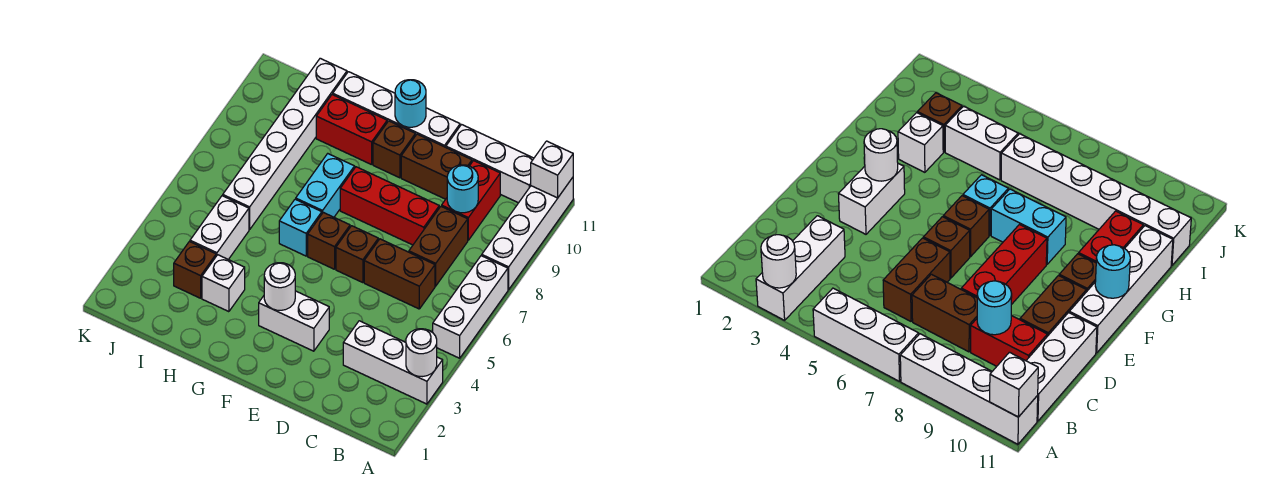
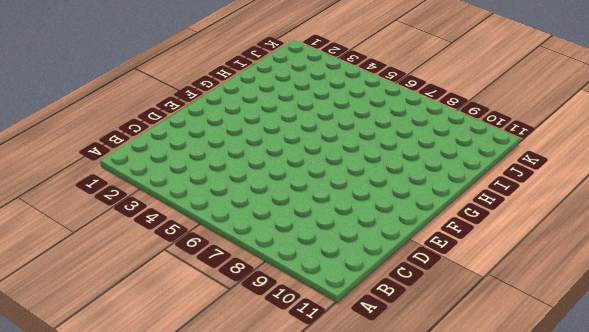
none -> white brick A3:C3 level 1
none -> white brick A5:A7 level 1
none -> white brick A8:A11 level 1

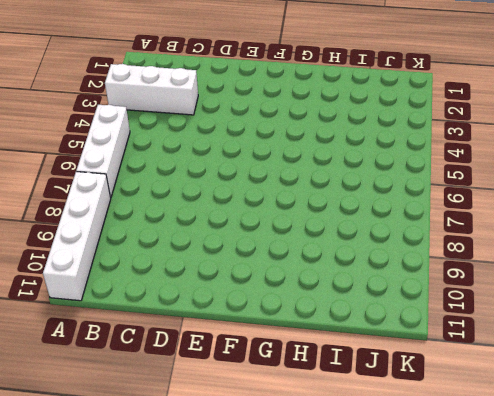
none -> white brick B11:D11 level 1
none -> brown brick C6:D6 level 1
none -> brown brick C7:C8 level 1

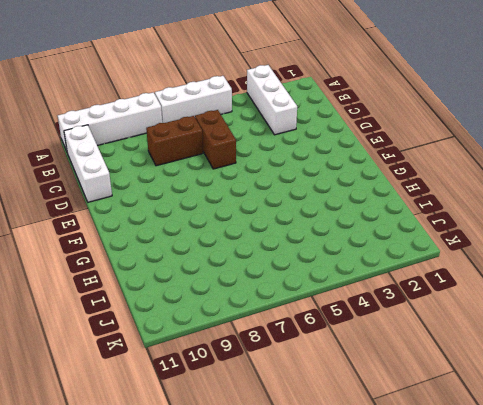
none -> red brick C9:C10 level 1
none -> red brick D8:F8 level 1
none -> brown brick D10:E10 level 1

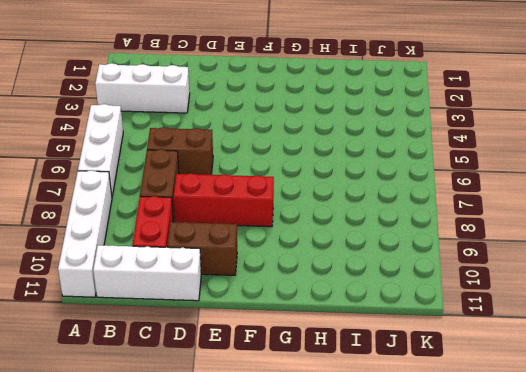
none -> white brick E3:F3 level 1
none -> brown brick E6 level 1
none -> white brick E11:H11 level 1

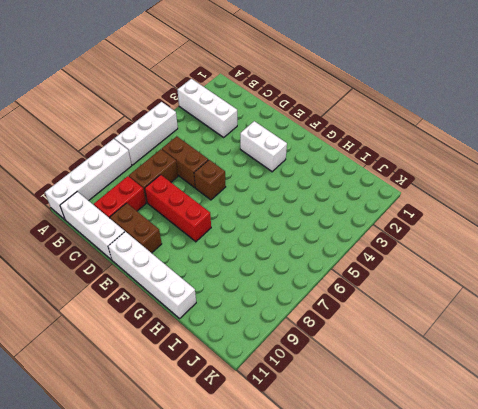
none -> brown brick F6 level 1
none -> brown brick F10 level 1
none -> cyan brick G6 level 1

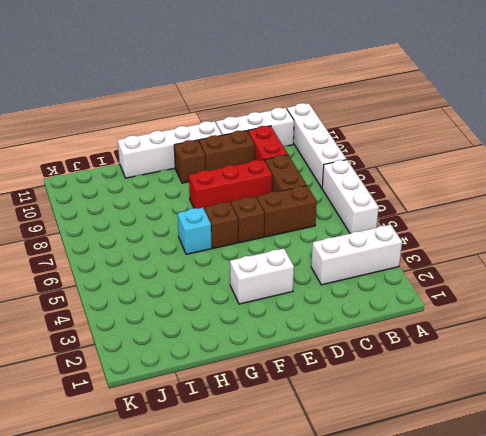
none -> cyan brick G7:G8 level 1
none -> red brick G10:H10 level 1
none -> white brick H3 level 1

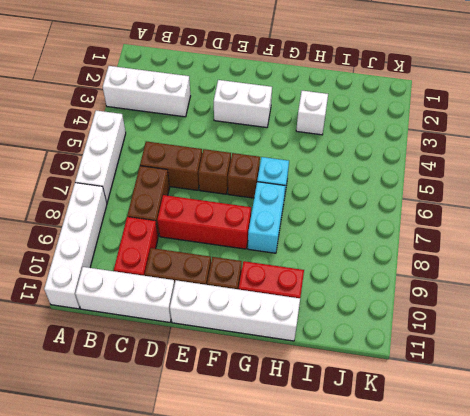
none -> brown brick I3 level 1
none -> white brick I4:I5 level 1
none -> white brick I6:I11 level 1

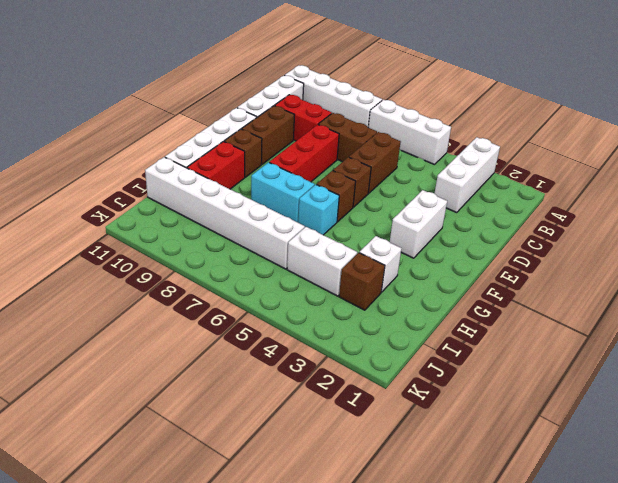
none -> white round brick A3 level 2
none -> white brick A11 level 2
none -> cyan round brick C9 level 2

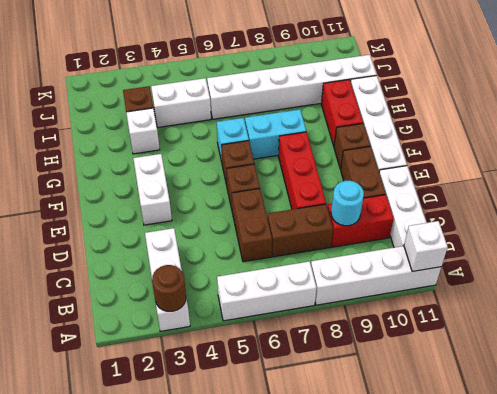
brown round brick A3 level 2 -> white round brick A3 level 2
none -> white round brick F3 level 2
none -> cyan round brick F11 level 2

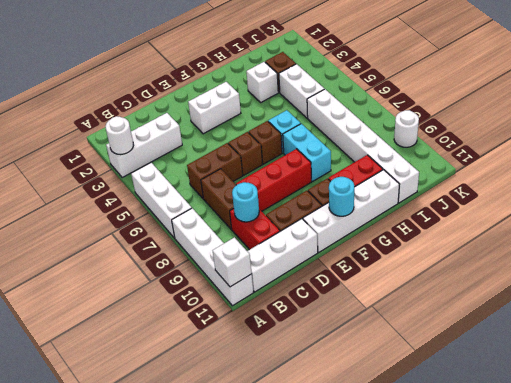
white round brick K9 level 1 -> white round brick F3 level 2

